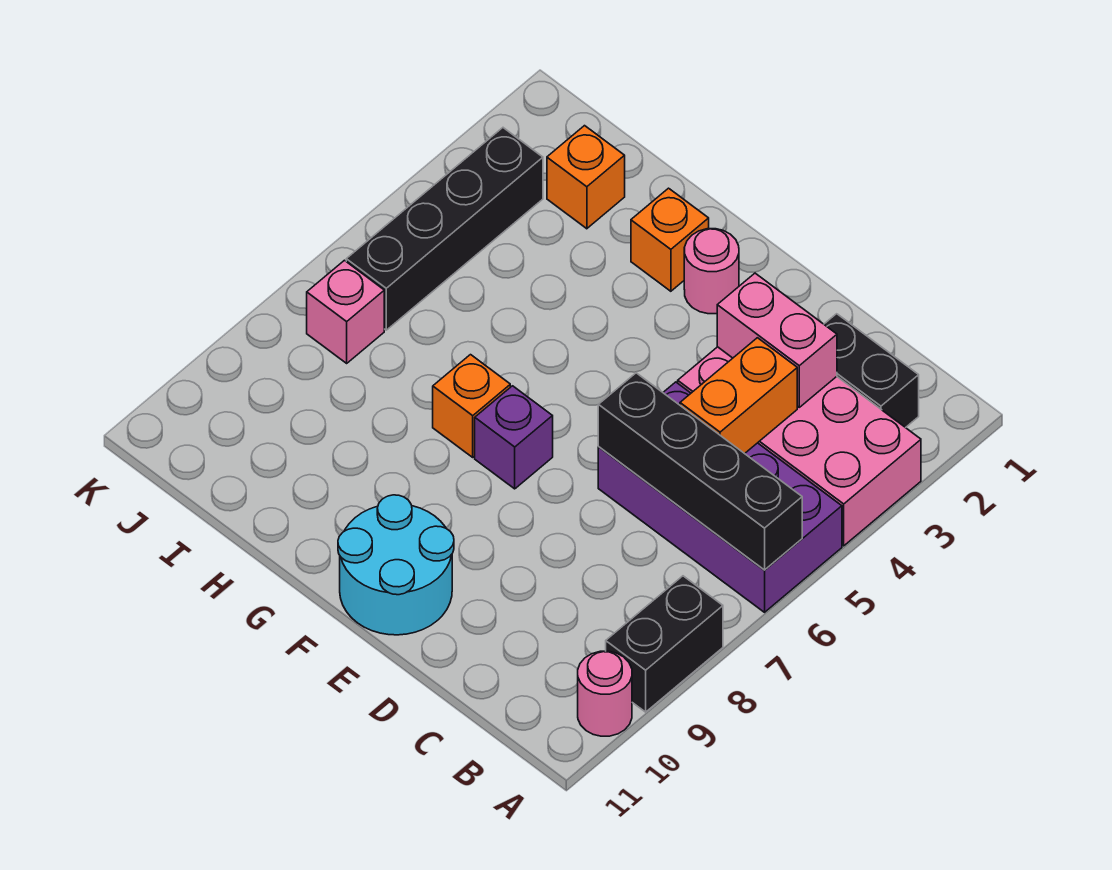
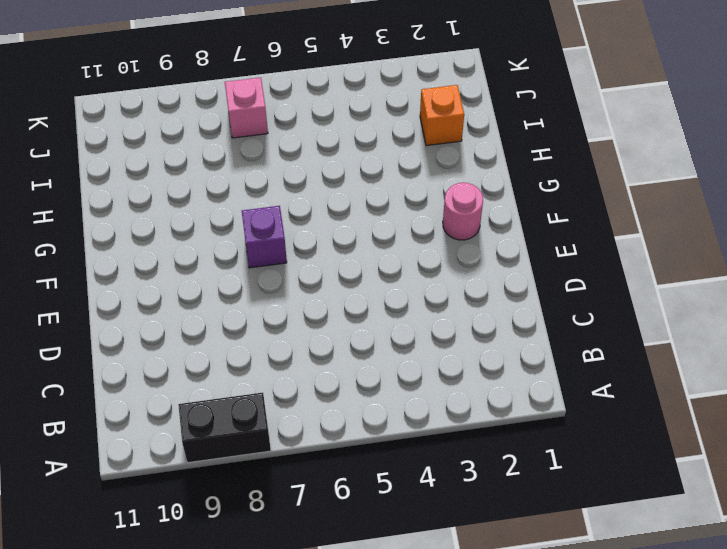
none -> pink brick A3:D4 level 1
none -> purple brick A5:D6 level 1
none -> pink round brick A10 level 1

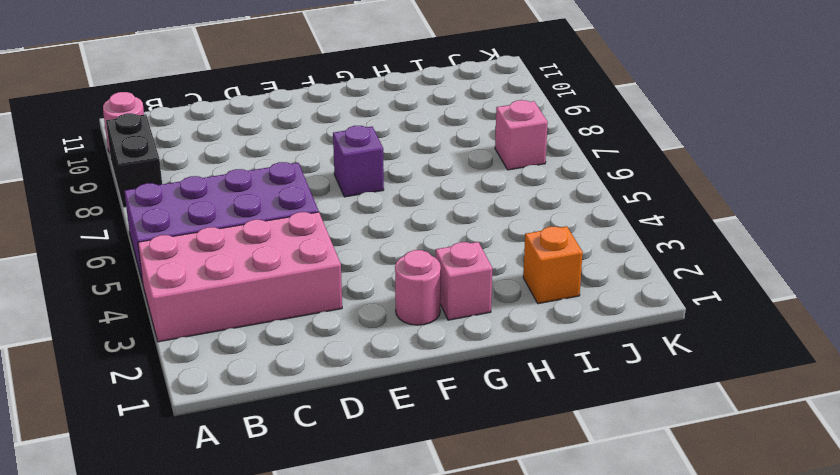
pink brick G2 level 1 -> orange brick G2 level 1
none -> black brick B2:C2 level 1
none -> cyan round brick E10:F11 level 1
none -> orange brick G7 level 1

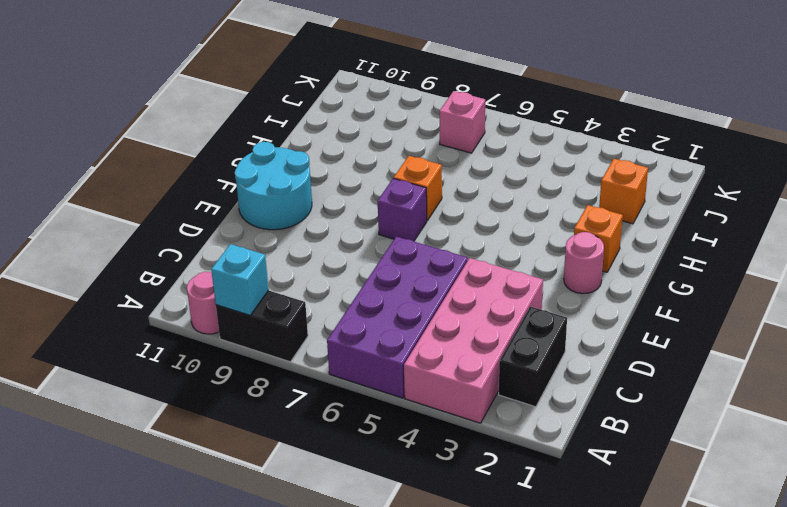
cyan brick A9 level 2 -> none
none -> black brick J3:J6 level 1
none -> black brick A6:D6 level 2
none -> pink brick C3:D3 level 2

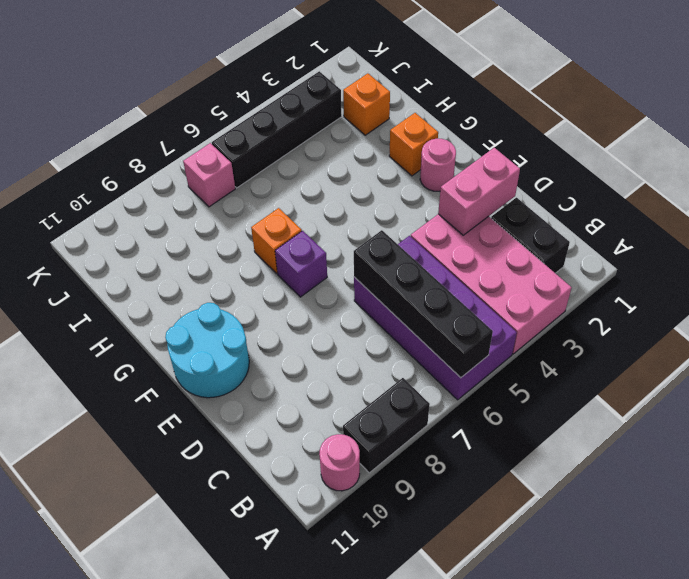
pink brick D2:D3 level 2 -> pink brick C3:D3 level 2
none -> orange brick C4:C5 level 2

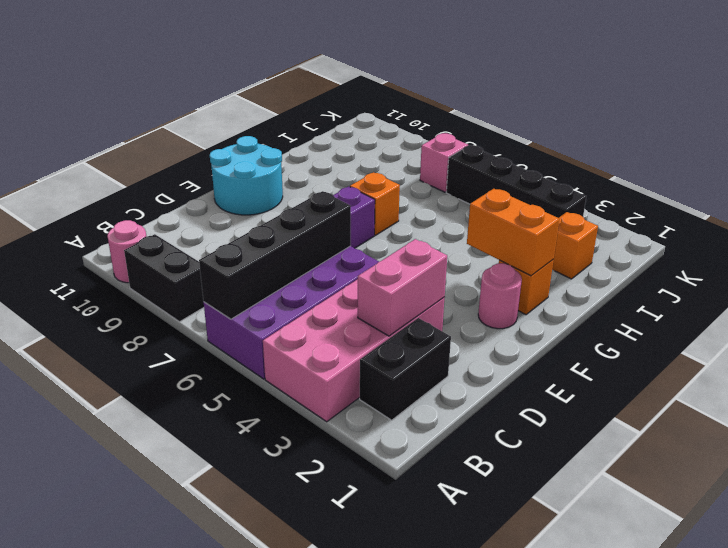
orange brick G2:G3 level 2 -> orange brick C4:C5 level 2

